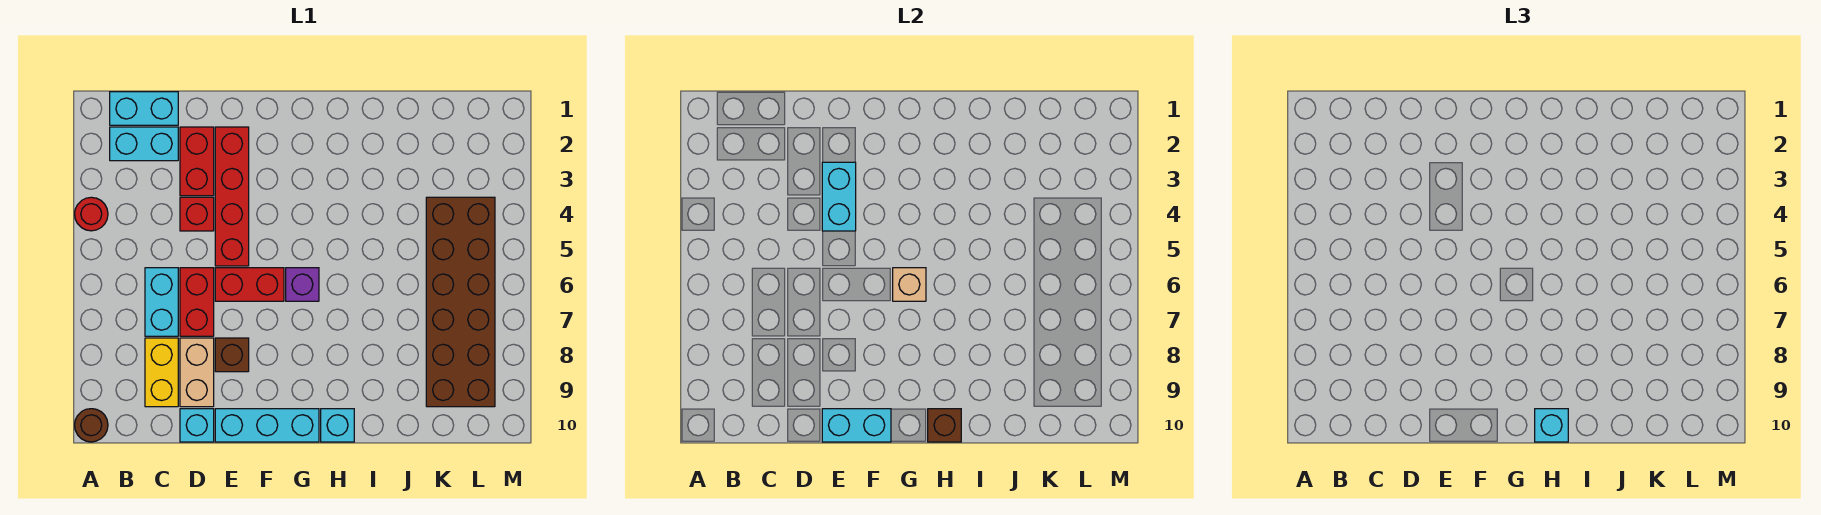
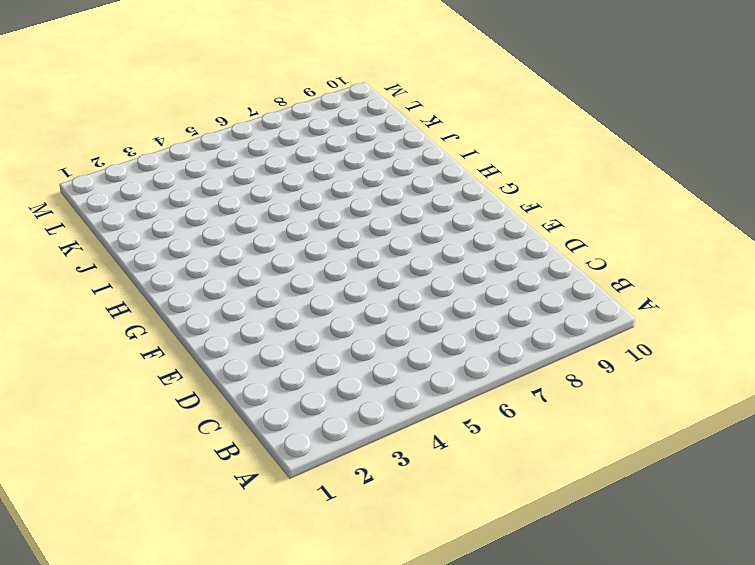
none -> red round brick A4 level 1
none -> brown round brick A10 level 1
none -> cyan brick B1:C1 level 1

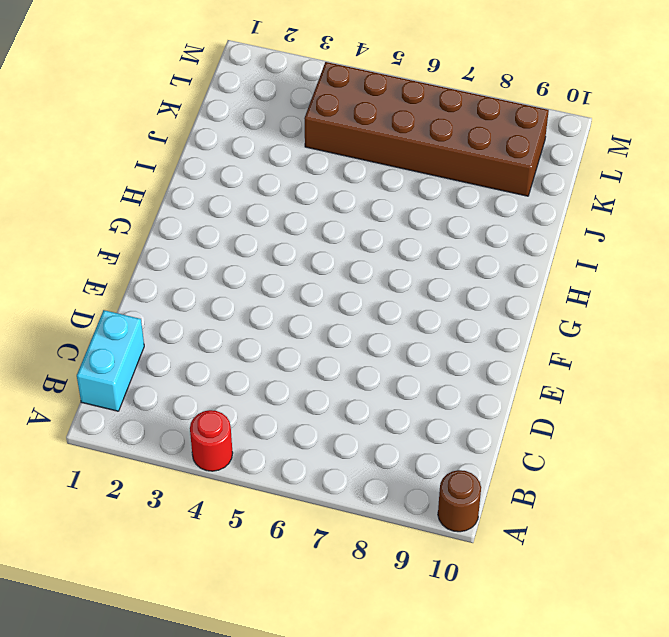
none -> cyan brick B2:C2 level 1
none -> cyan brick C6:C7 level 1
none -> yellow brick C8:C9 level 1

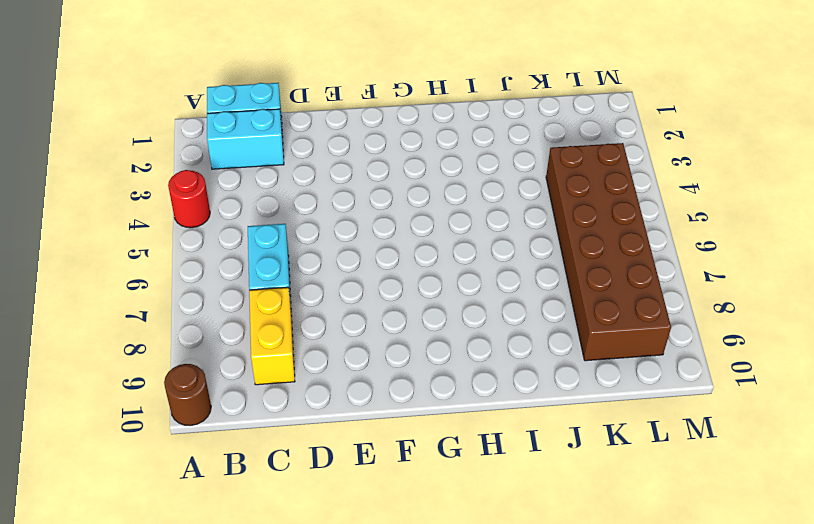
none -> red brick D2:D3 level 1
none -> red brick D4 level 1
none -> red brick D6:D7 level 1

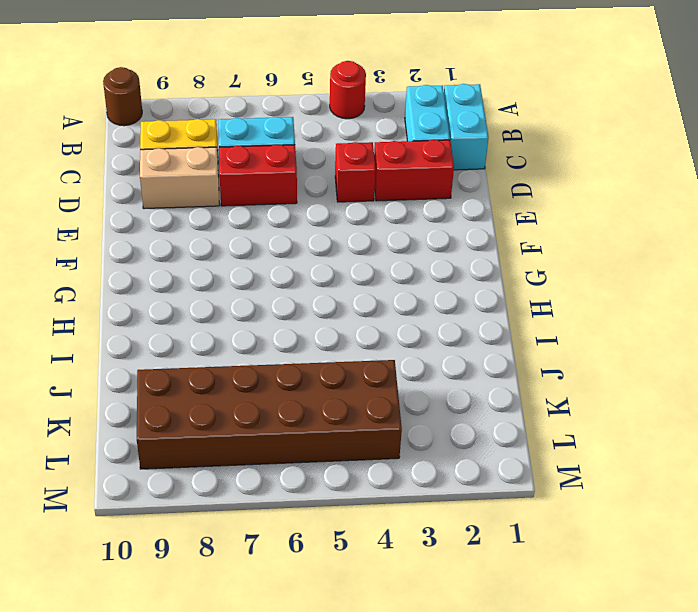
none -> cyan brick D10 level 1
none -> red brick E2:E5 level 1
none -> red brick E6:F6 level 1

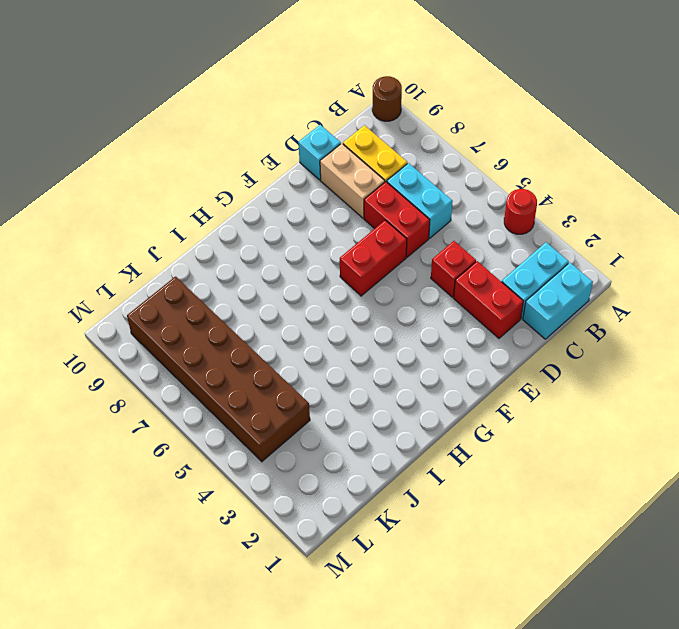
none -> red brick E2:E5 level 1
none -> brown brick E8 level 1
none -> cyan brick E10:G10 level 1

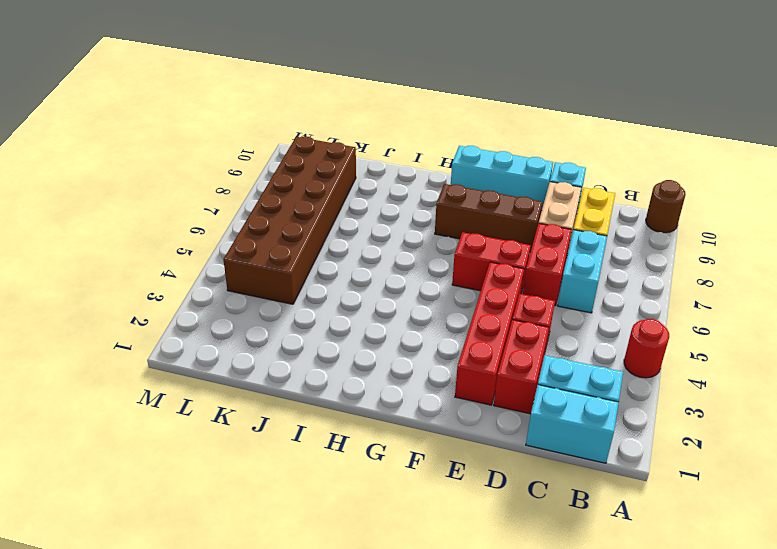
brown brick E8:G8 level 1 -> brown brick E8 level 1
none -> purple brick G6 level 1
none -> cyan brick H10 level 1
none -> cyan brick E3:E4 level 2

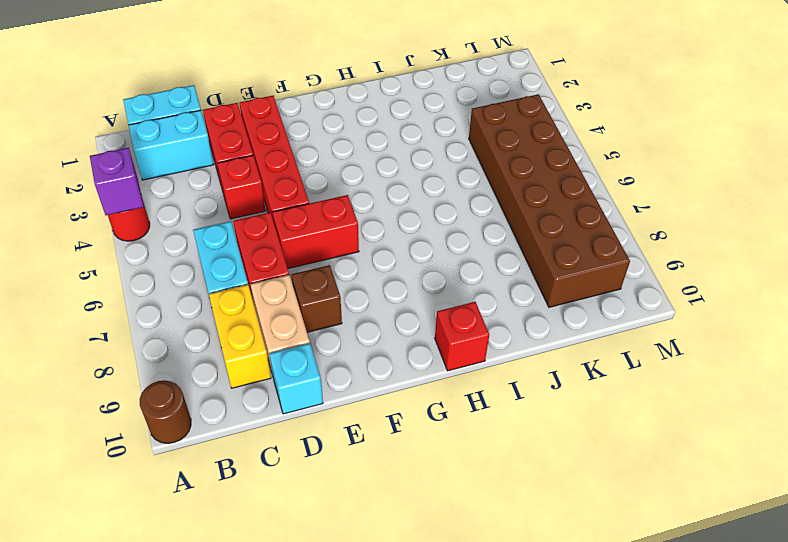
purple brick A4 level 2 -> purple brick G6 level 1
red brick H10 level 1 -> cyan brick H10 level 1
none -> cyan brick E10:G10 level 1
none -> cyan brick E3:E4 level 2
none -> cyan brick E10:F10 level 2

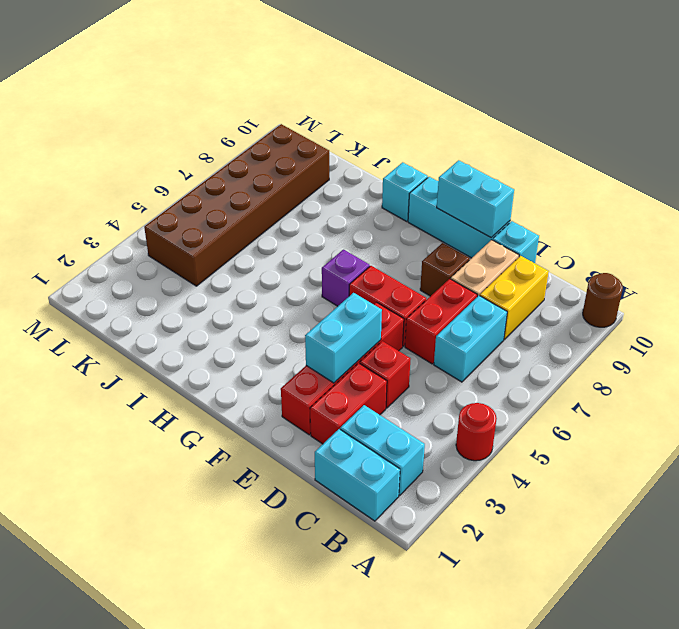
none -> tan brick G6 level 2
none -> brown brick H10 level 2
none -> cyan brick H10 level 3

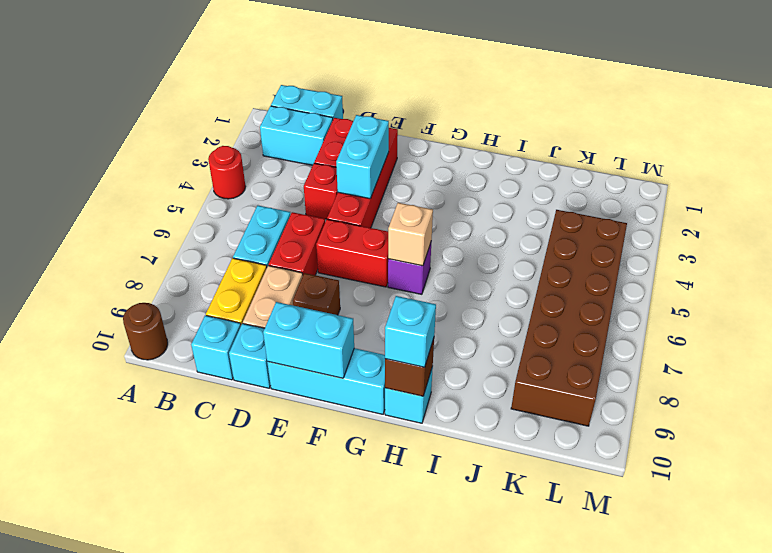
cyan brick C10 level 1 -> none

